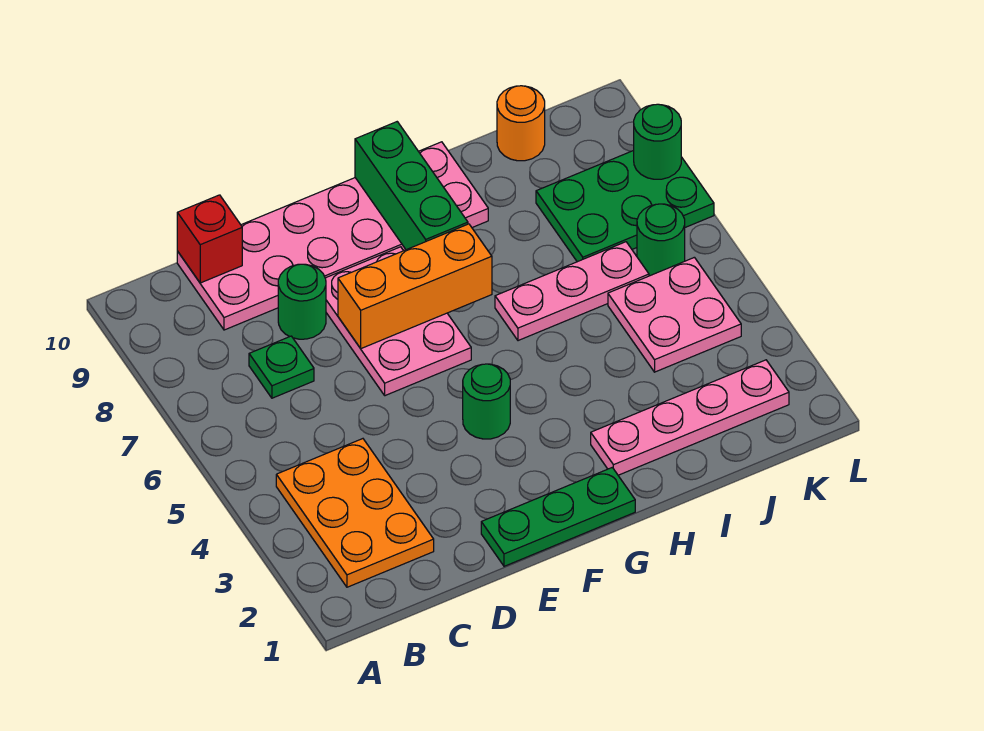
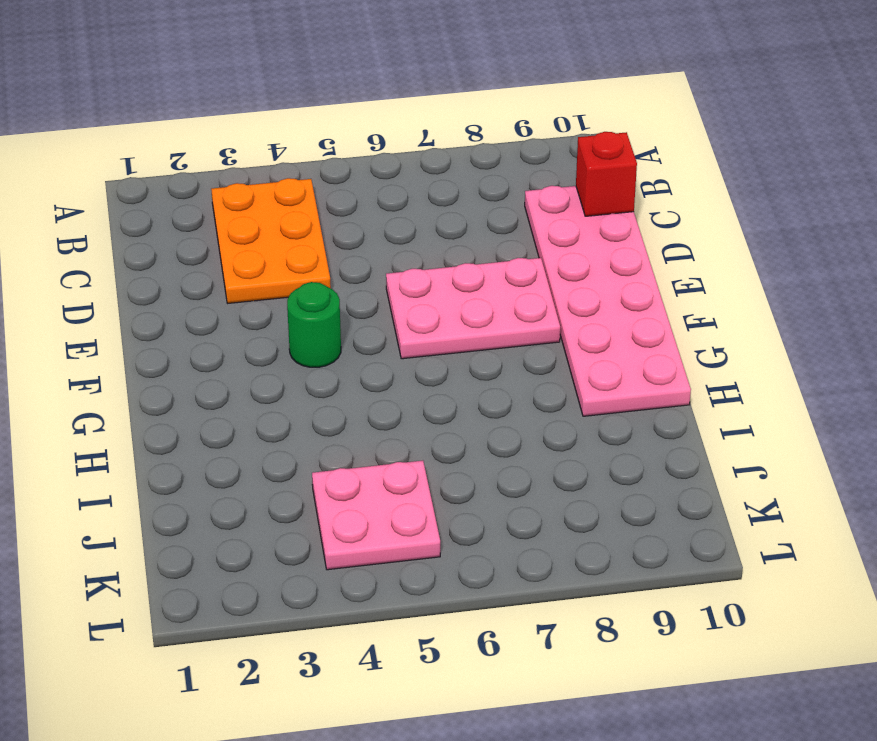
orange plate B3:D4 level 1 -> orange plate B2:C4 level 1
none -> green plate C7 level 1
none -> green round brick D8 level 1
none -> green plate E1:G1 level 1

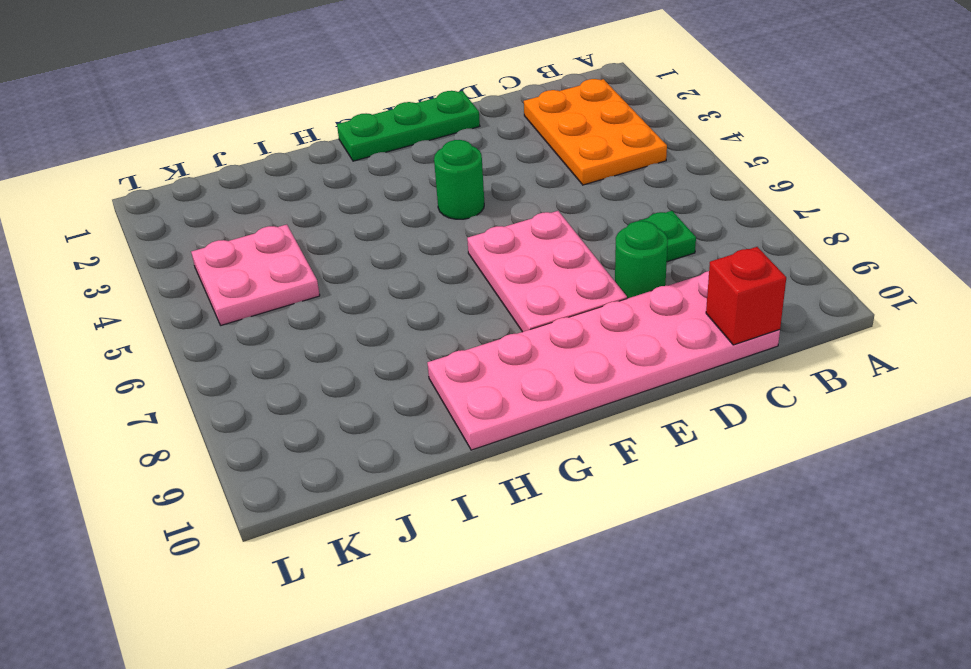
none -> pink plate H2:K2 level 1
none -> pink plate H6:J6 level 1
none -> green plate J7:L8 level 1

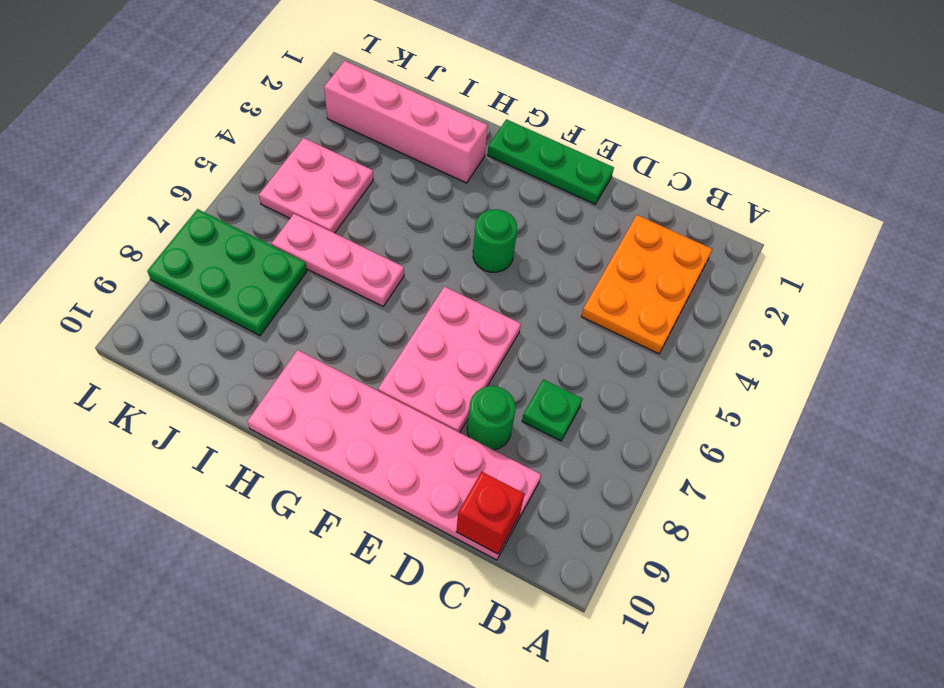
pink brick H2:K2 level 1 -> pink plate H2:K2 level 1
none -> orange round brick J10 level 1
none -> green round brick K6 level 1
none -> orange brick E7:G7 level 2

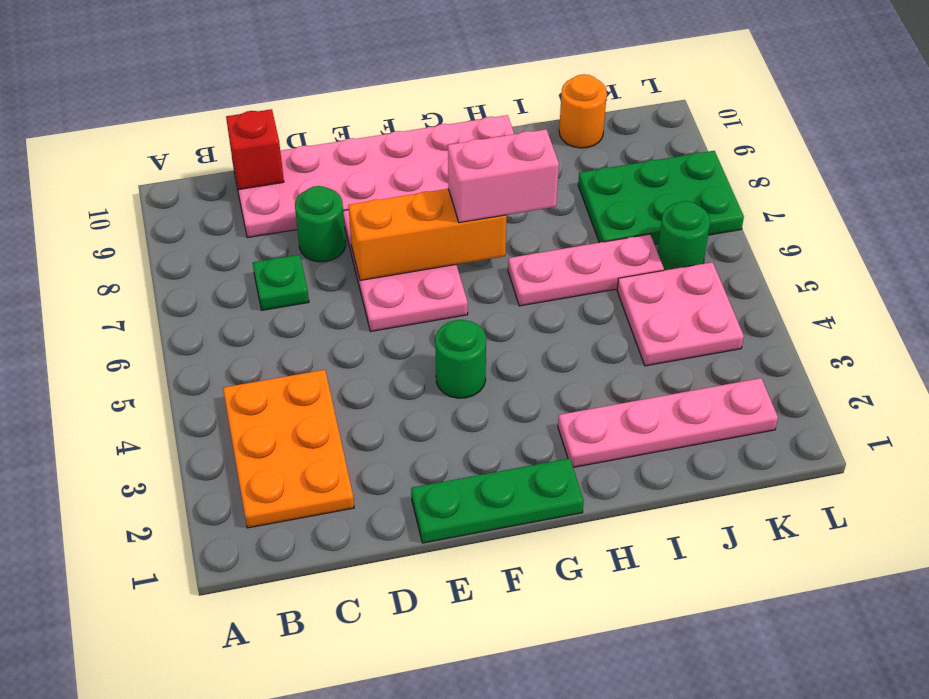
pink brick G7:H7 level 3 -> none
none -> green brick G8:G10 level 2
none -> green round brick L8 level 2

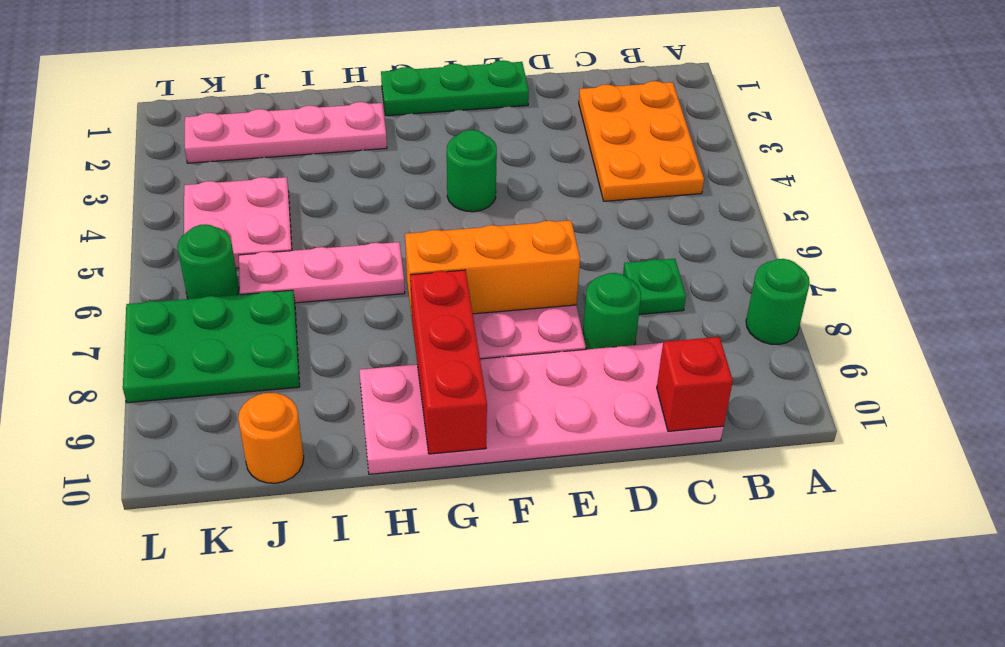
green round brick A8 level 1 -> green round brick L8 level 2
red brick G8:G10 level 2 -> green brick G8:G10 level 2

